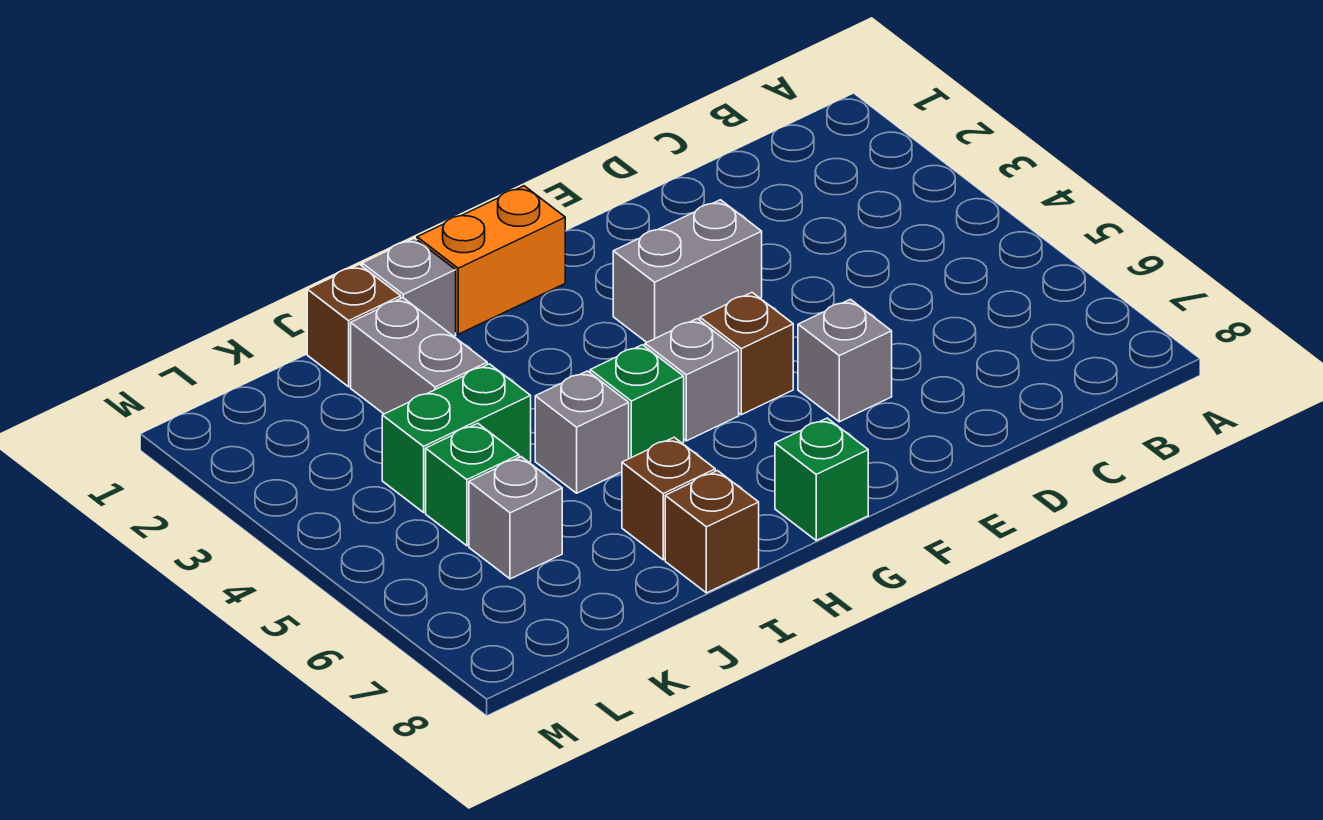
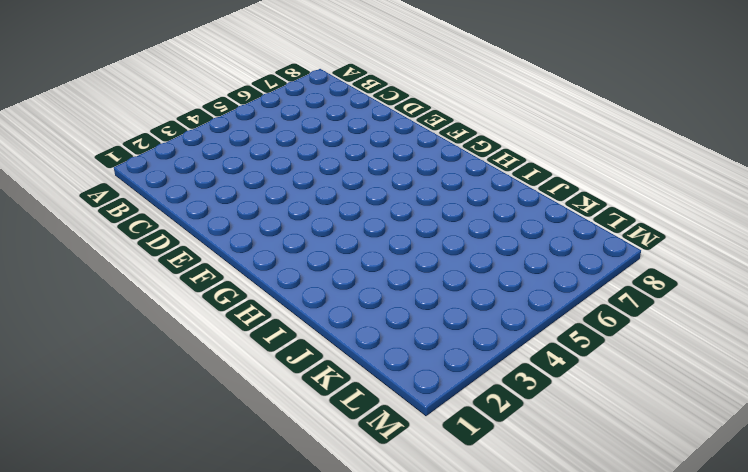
none -> grey brick E3:F3 level 1
none -> grey brick E6 level 1
none -> brown brick F5 level 1

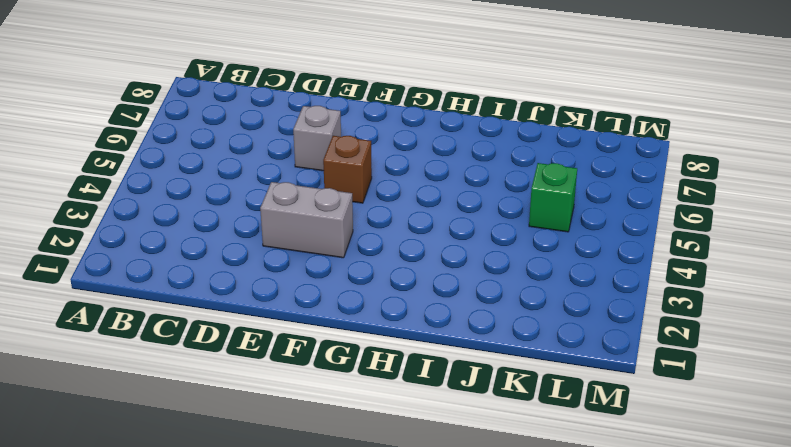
none -> orange brick G1:H1 level 1
none -> grey brick G5 level 1
none -> green brick G8 level 1

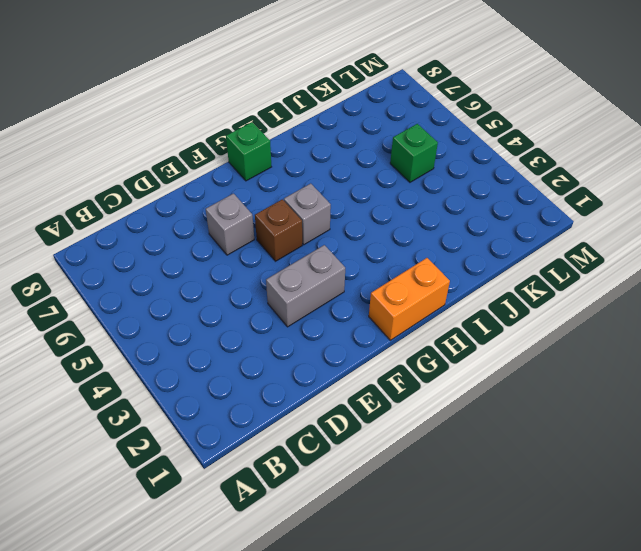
none -> green brick H5 level 1
none -> grey brick I1 level 1
none -> grey brick I5 level 1

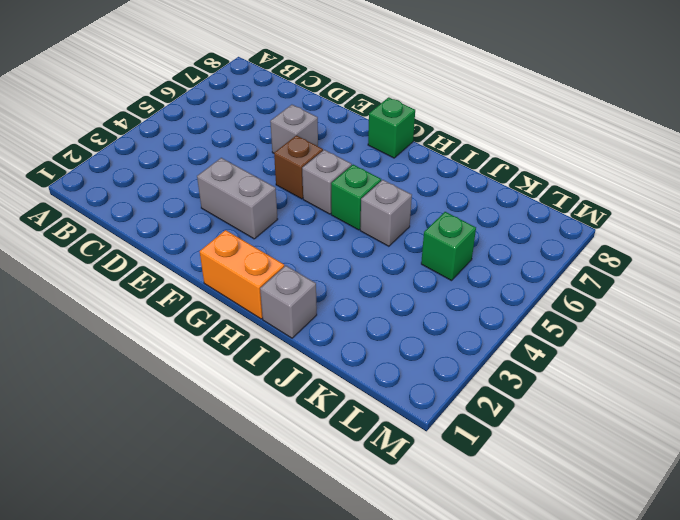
none -> brown brick I7 level 1
none -> brown brick I8 level 1
none -> brown brick J1 level 1

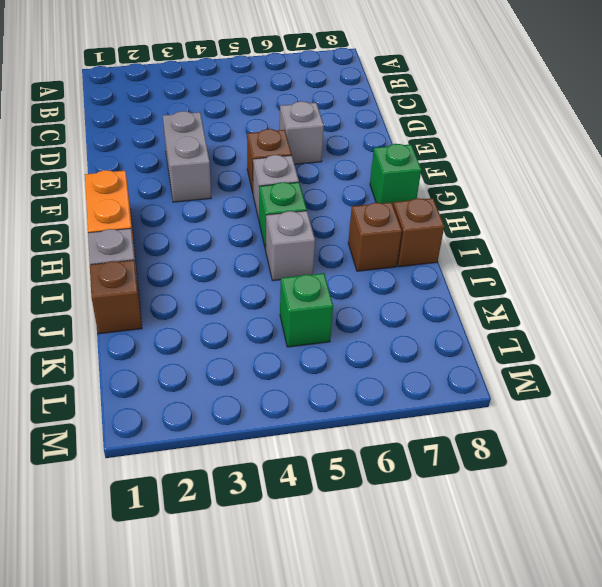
none -> grey brick J2:J3 level 1
none -> green brick J4:K4 level 1
none -> grey brick K6 level 1

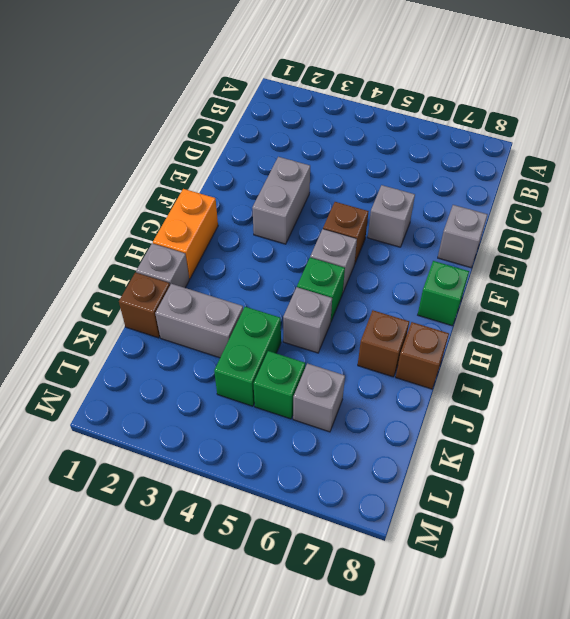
grey brick E8 level 1 -> none

